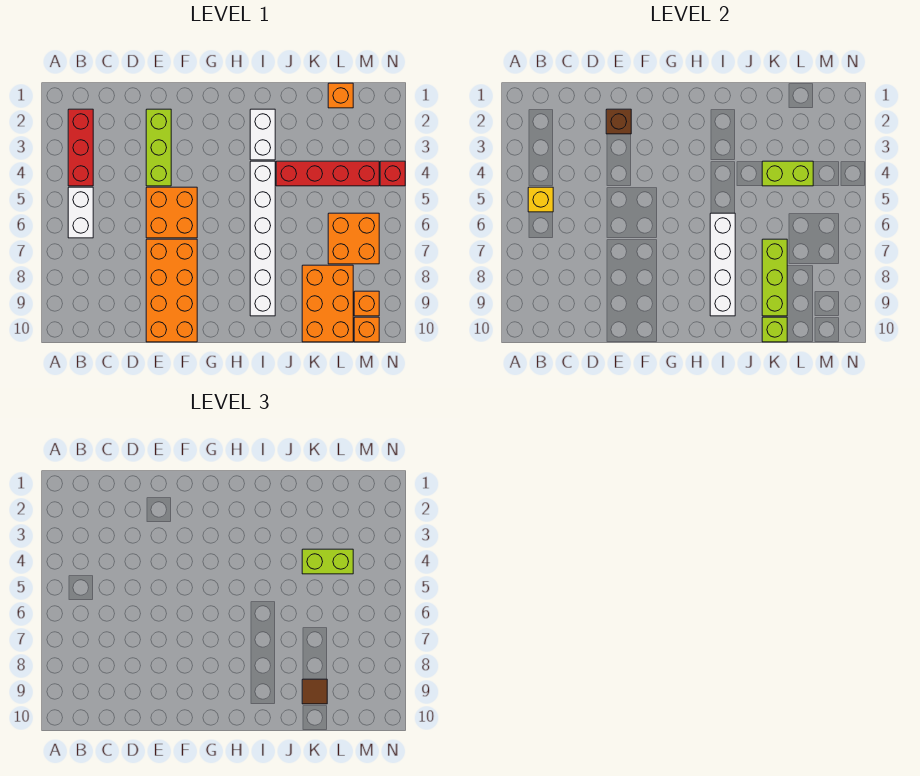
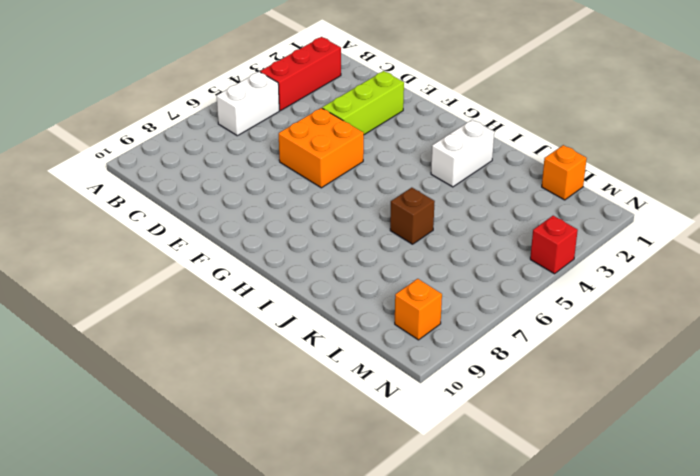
brown brick J6 level 1 -> brown brick E2 level 2
none -> orange brick E7:F10 level 1
none -> white brick I4:I9 level 1
none -> red brick J4:M4 level 1

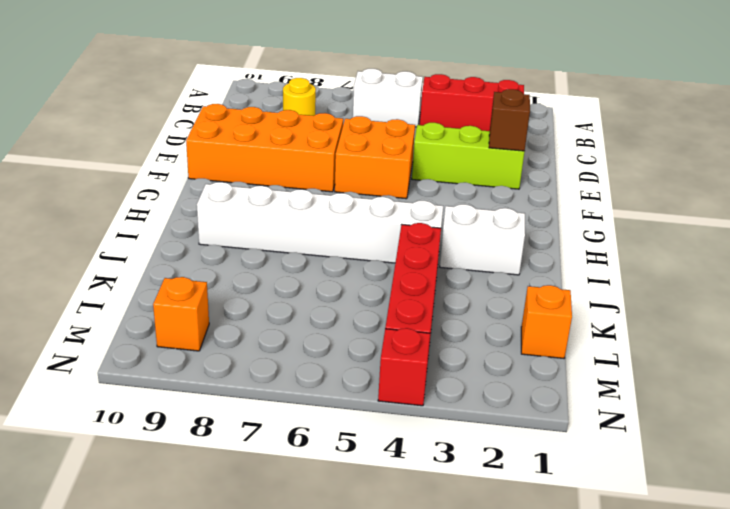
yellow round brick C8 level 1 -> none
none -> orange brick K8:L10 level 1
none -> orange brick L6:M7 level 1
none -> orange brick M10 level 1

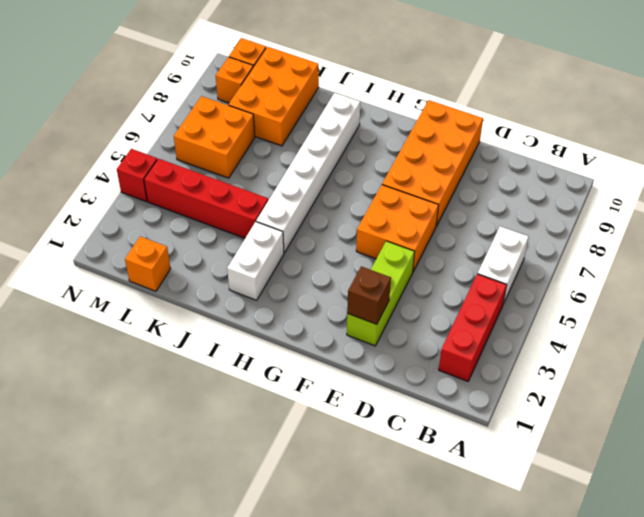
none -> yellow brick B5 level 2
none -> white brick I6:I9 level 2
none -> lime brick K4:L4 level 2

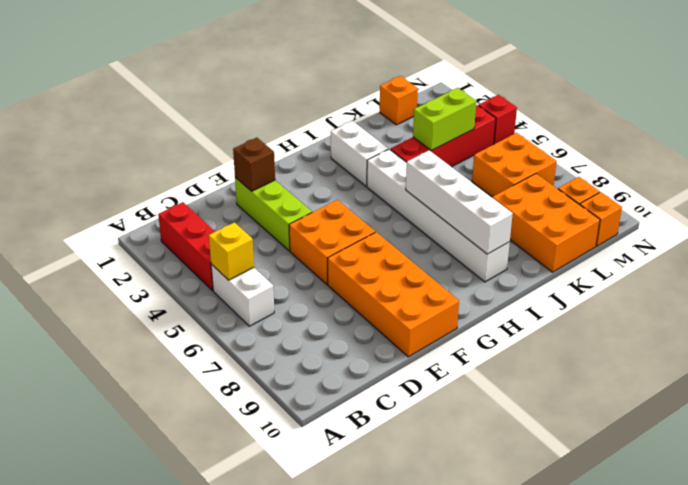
none -> lime brick K7:K9 level 2
none -> lime brick K10 level 2
none -> lime brick K4:L4 level 3

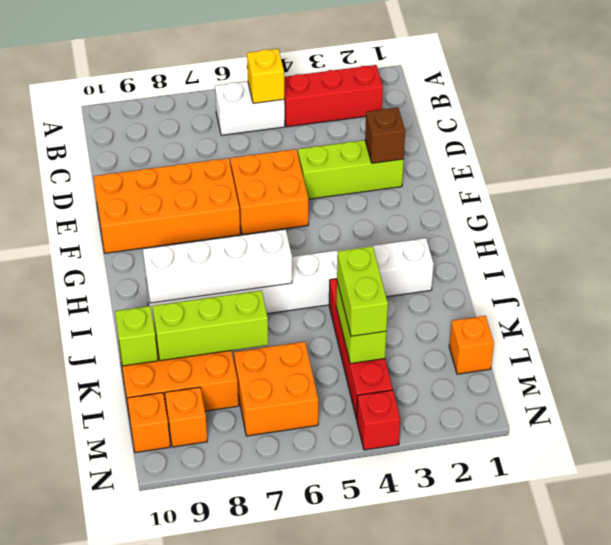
none -> brown tile K9 level 3

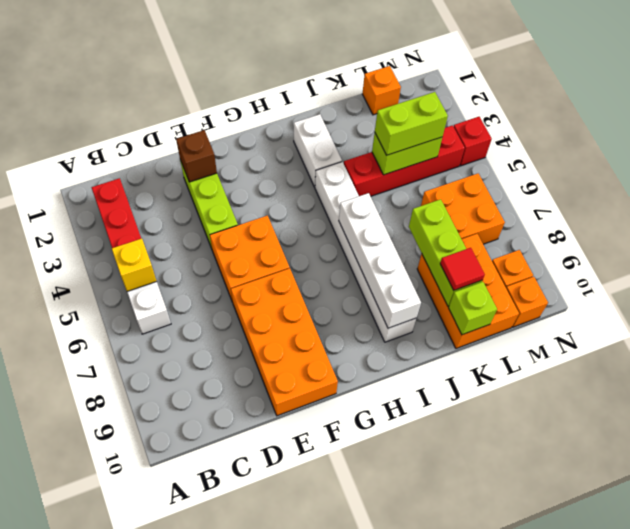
red tile K9 level 3 -> brown tile K9 level 3

